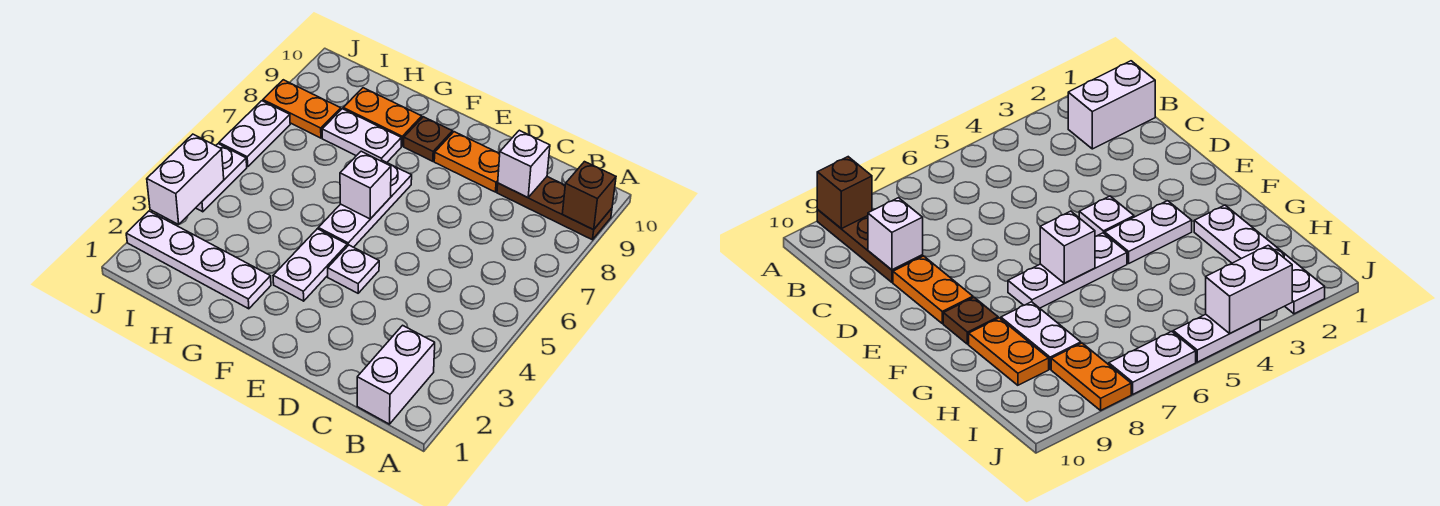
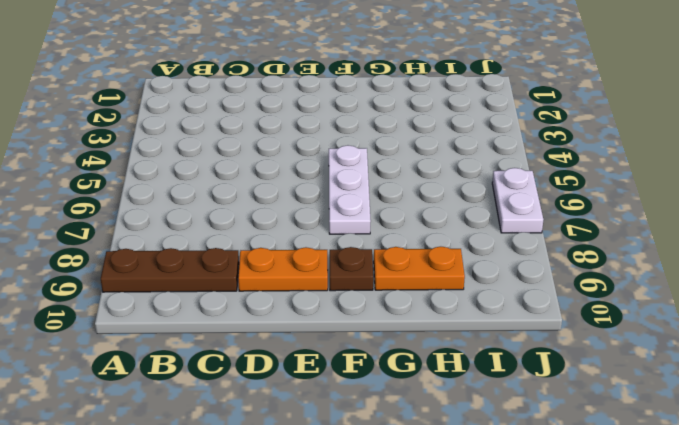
none -> white brick B1:B2 level 1
none -> white plate E4 level 1
none -> white plate F3:F4 level 1

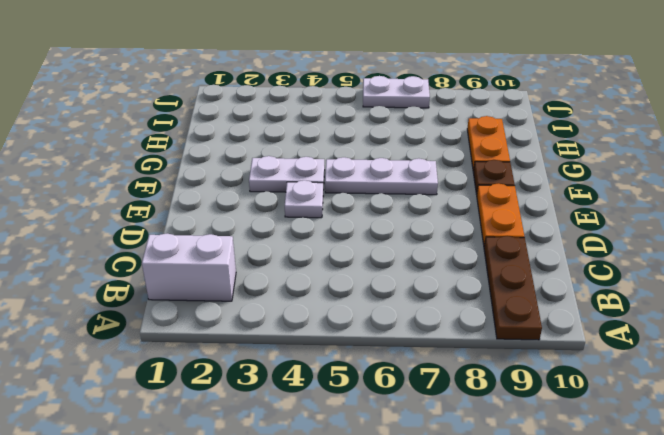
none -> white plate G2:J2 level 1
none -> white plate G8:H8 level 1
none -> orange plate I8:J8 level 1

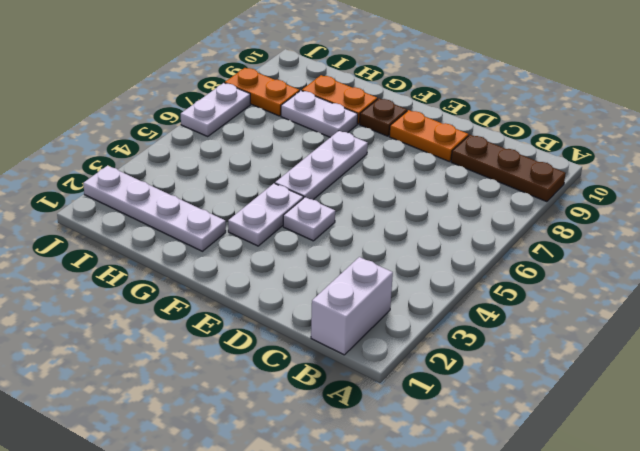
none -> white plate J4:J5 level 1
none -> brown brick A9 level 2
none -> white brick C9 level 2

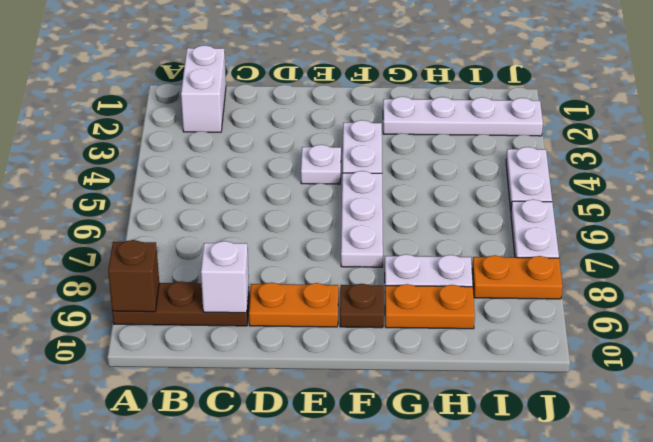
none -> white brick F6 level 2
none -> white brick J3:J4 level 2

